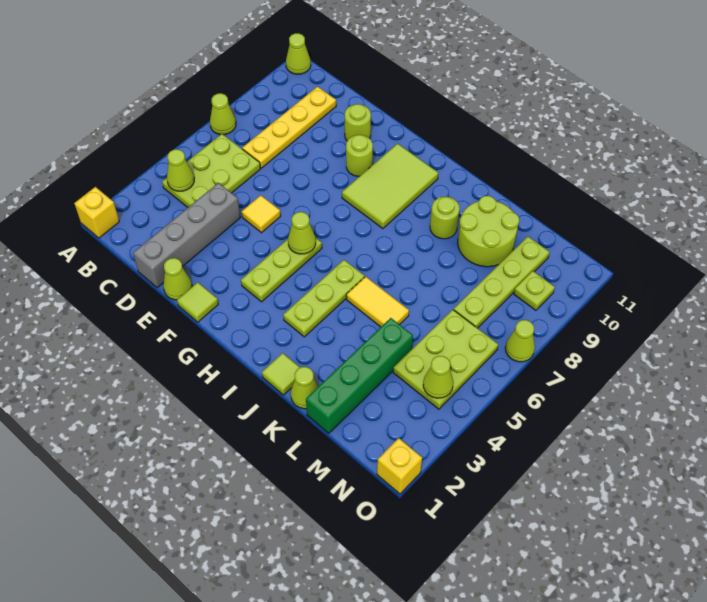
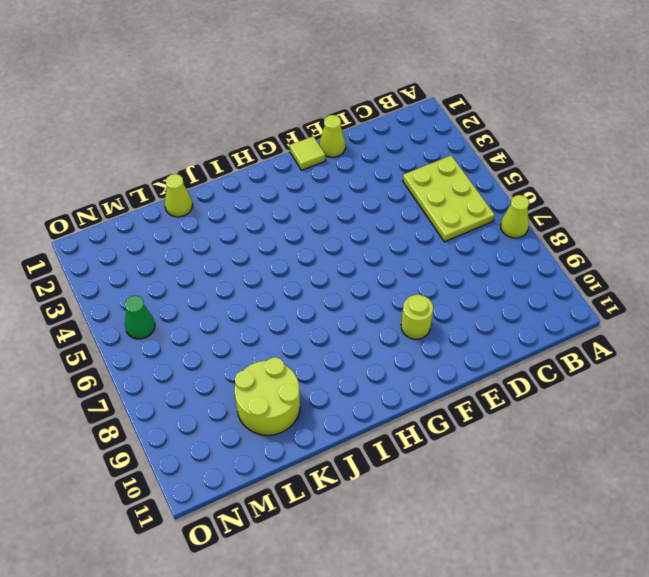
green cone N5 level 1 -> lime plate M4:N6 level 1
none -> yellow brick A1 level 1
none -> lime cone A11 level 1
none -> yellow plate C7:C10 level 1

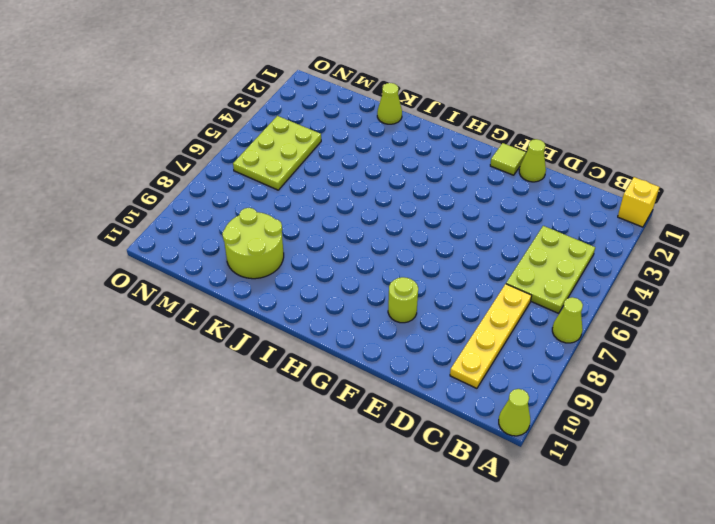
none -> grey brick D1:D4 level 1
none -> yellow tile E5 level 1
none -> lime round brick E10 level 1

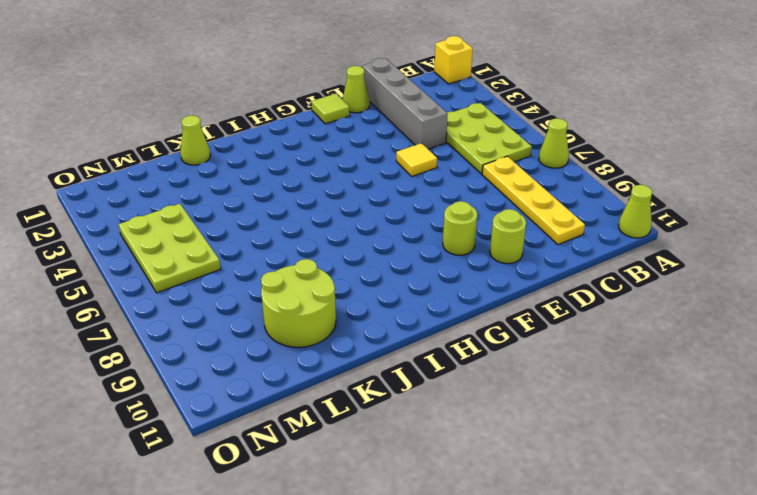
none -> lime plate G3:G5 level 1
none -> lime tile G8:H10 level 1
none -> lime plate I3:I5 level 1

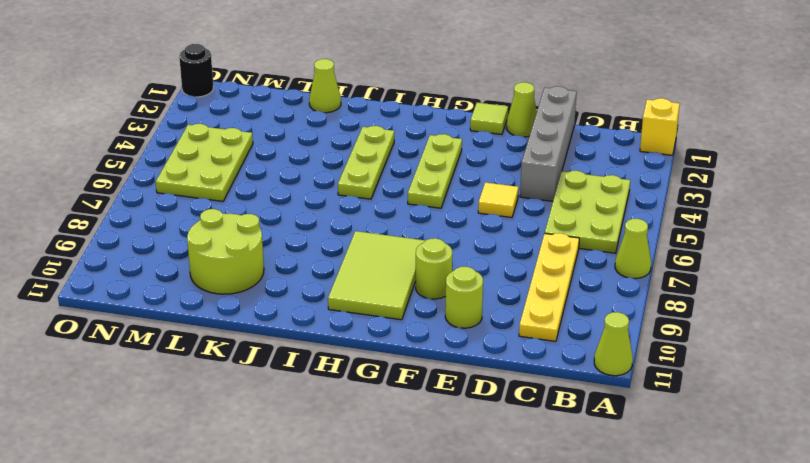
black round brick O1 level 1 -> yellow brick O1 level 1
none -> lime tile J1 level 1
none -> yellow tile J5:K5 level 1
none -> lime round brick J9 level 1

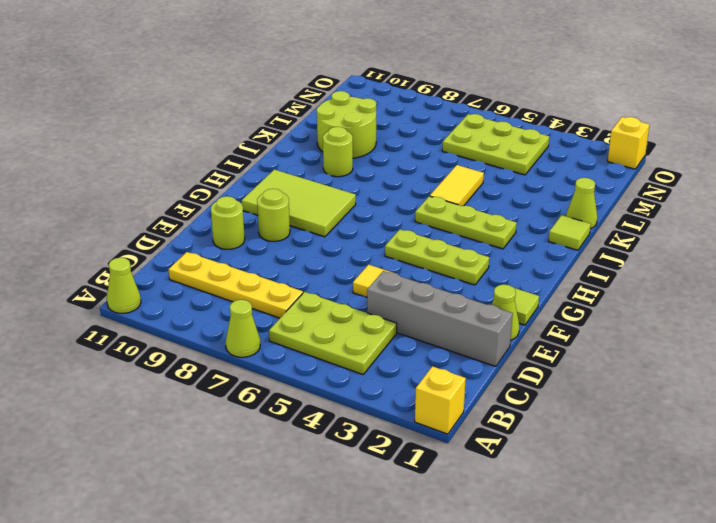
none -> green brick L1:L4 level 1
none -> lime plate M7:M10 level 1
none -> lime plate N9 level 1

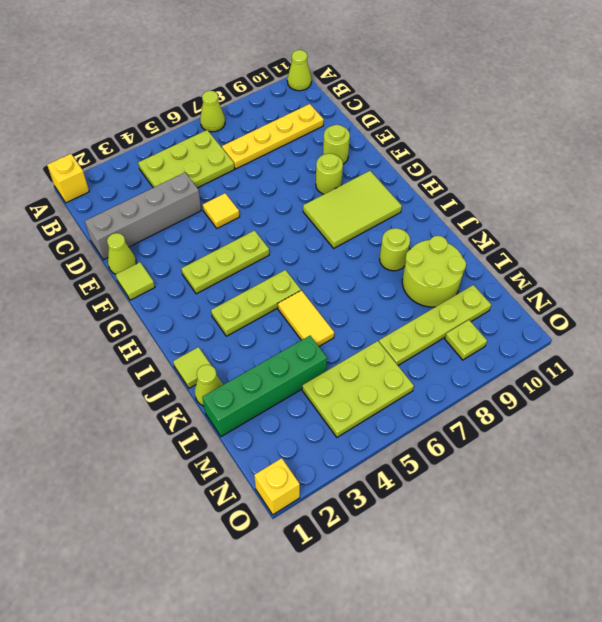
none -> lime cone O7 level 1
none -> lime cone B4 level 2
none -> lime cone G5 level 2

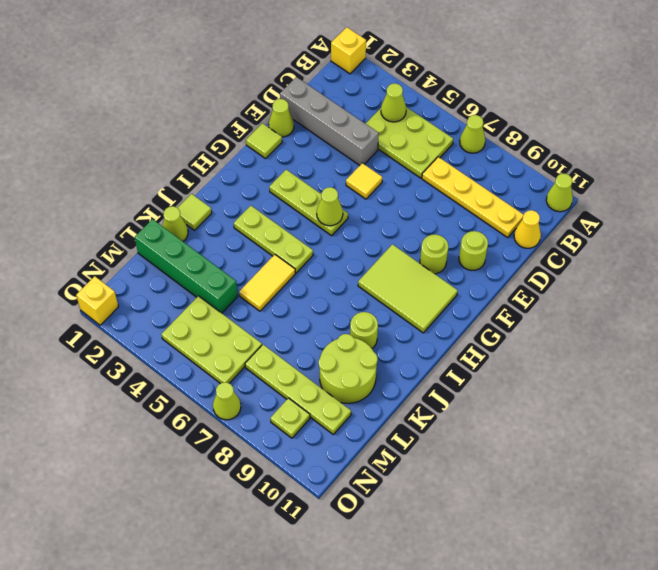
yellow cone C11 level 1 -> none
none -> lime cone N4 level 2

